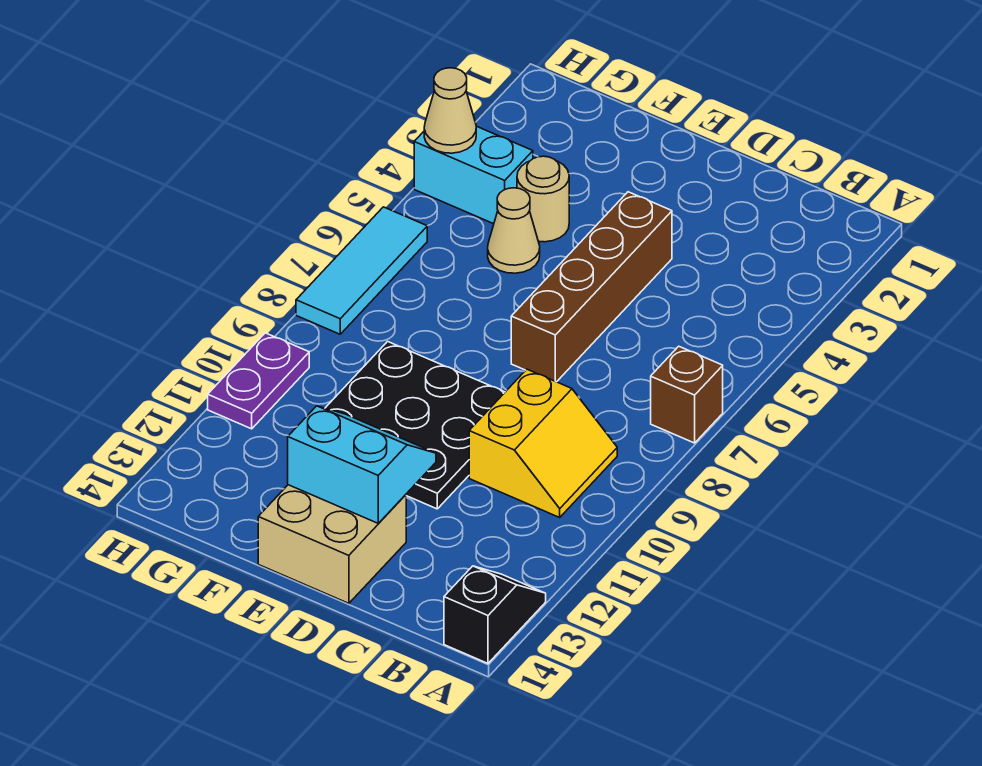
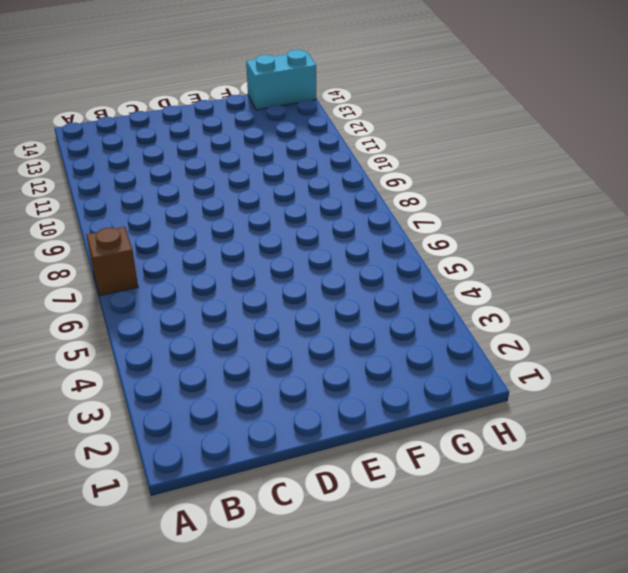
cyan brick G14:H14 level 1 -> cyan brick G4:H4 level 1
none -> black slope A13:A14 level 1 top 14
none -> yellow slope B9:C10 level 1 top C
none -> brown brick D4:D7 level 1

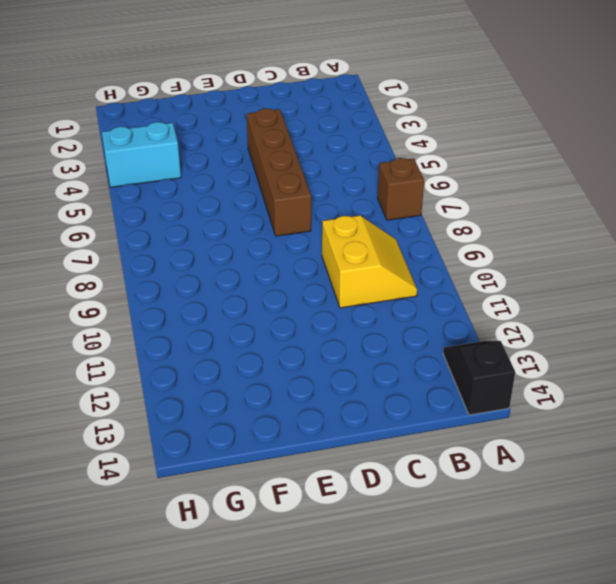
none -> black plate D9:F11 level 1
none -> tan brick D13:E14 level 1
none -> tan round brick F4 level 1

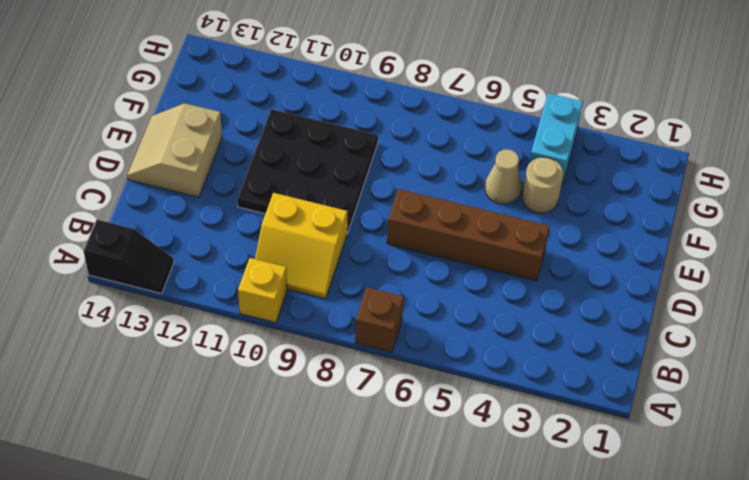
yellow brick A10 level 1 -> none
tan slope D13:E14 level 1 top 13 -> tan brick D13:E14 level 1
none -> cyan tile H6:H8 level 1
none -> purple plate H10:H11 level 1
none -> cyan slope D12:E13 level 2 top 13

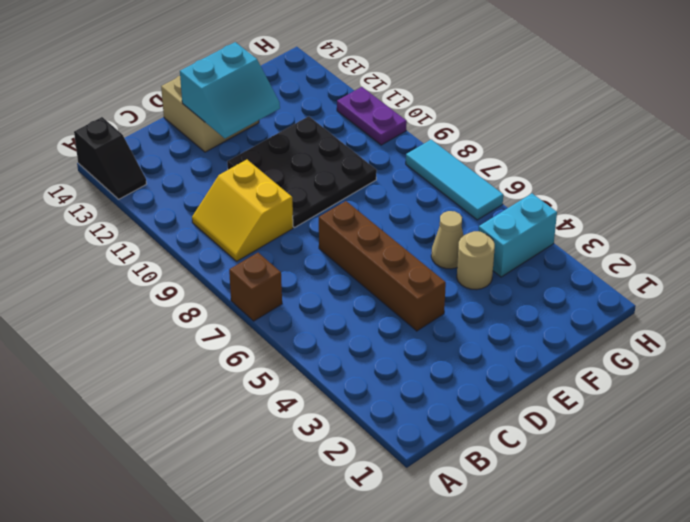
none -> tan cone H4 level 2

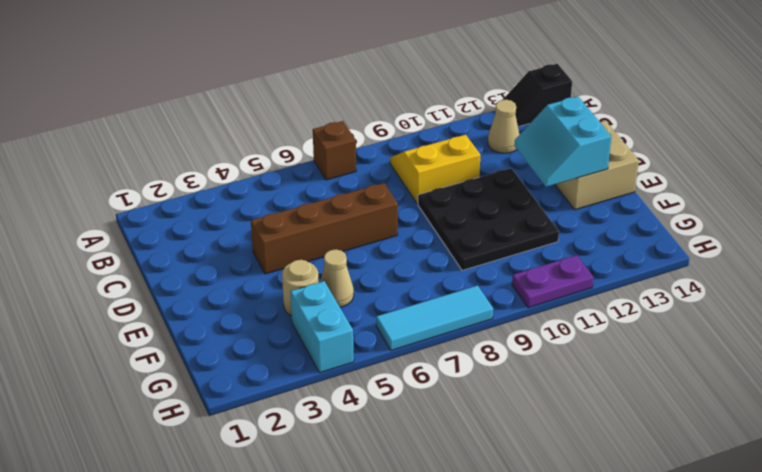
tan cone B12 level 1 -> tan cone H4 level 2

